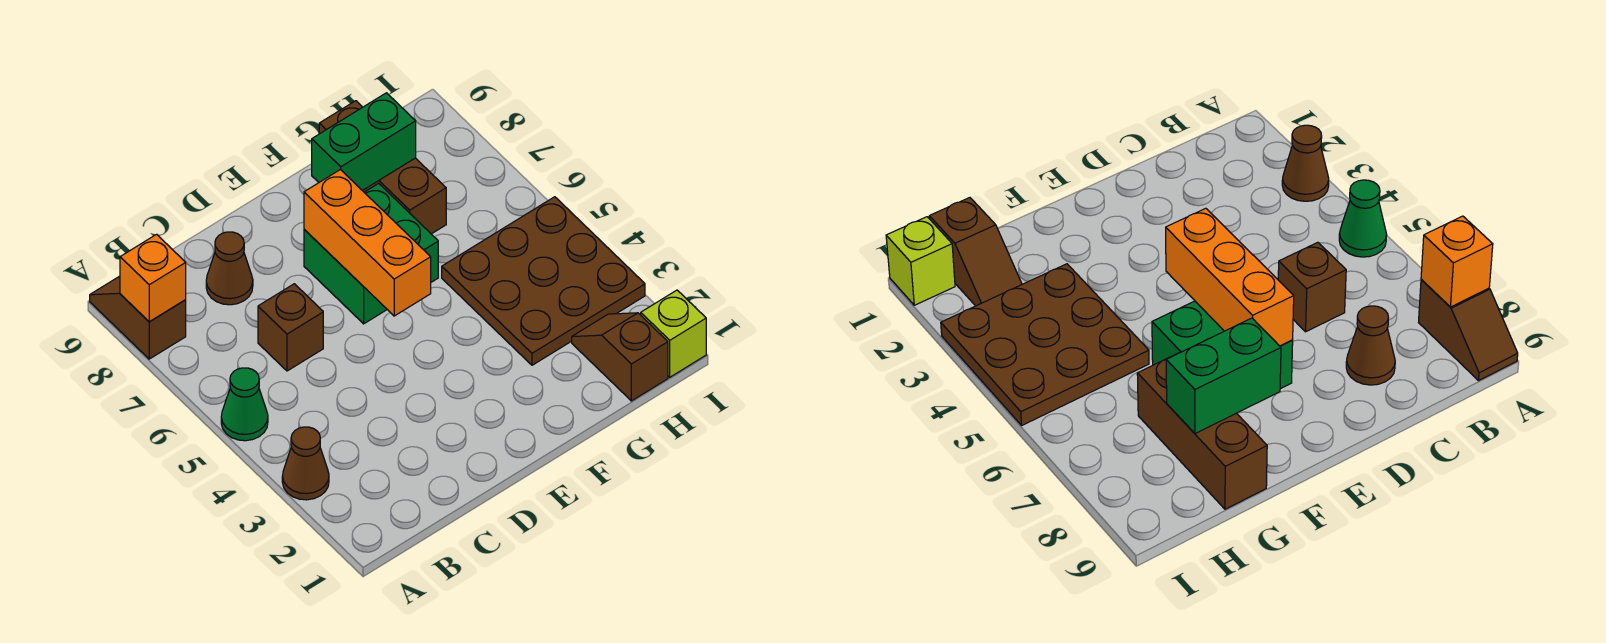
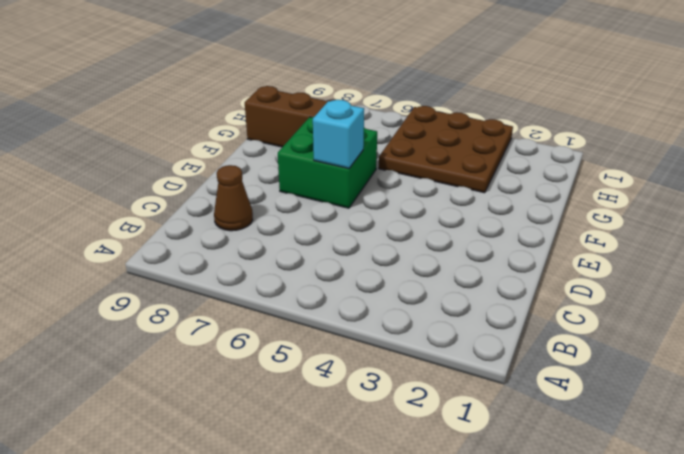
cyan brick E6 level 2 -> orange brick E5:E7 level 2
none -> brown cone A3 level 1
none -> green cone A5 level 1
none -> brown slope A8:A9 level 1 top 8

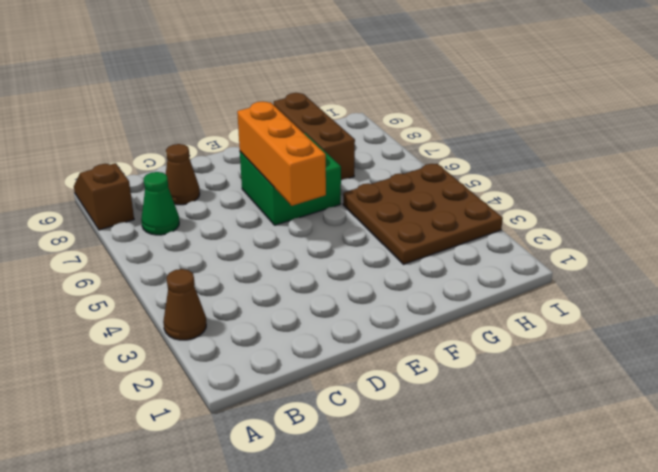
green cone B7 level 1 -> green cone A5 level 1
none -> brown brick C6 level 1
none -> brown slope H1:H2 level 1 top 1
none -> lime brick I1 level 1

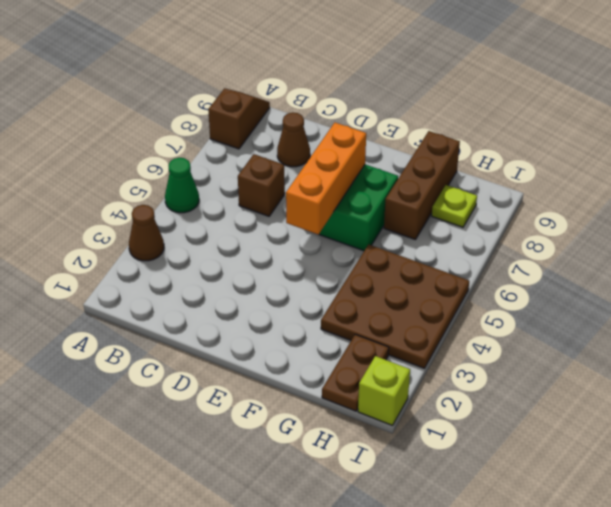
brown plate H1:H2 level 1 -> brown slope H1:H2 level 1 top 1
lime plate H8 level 1 -> none
none -> orange brick A8 level 2
none -> green brick F8:G8 level 2

